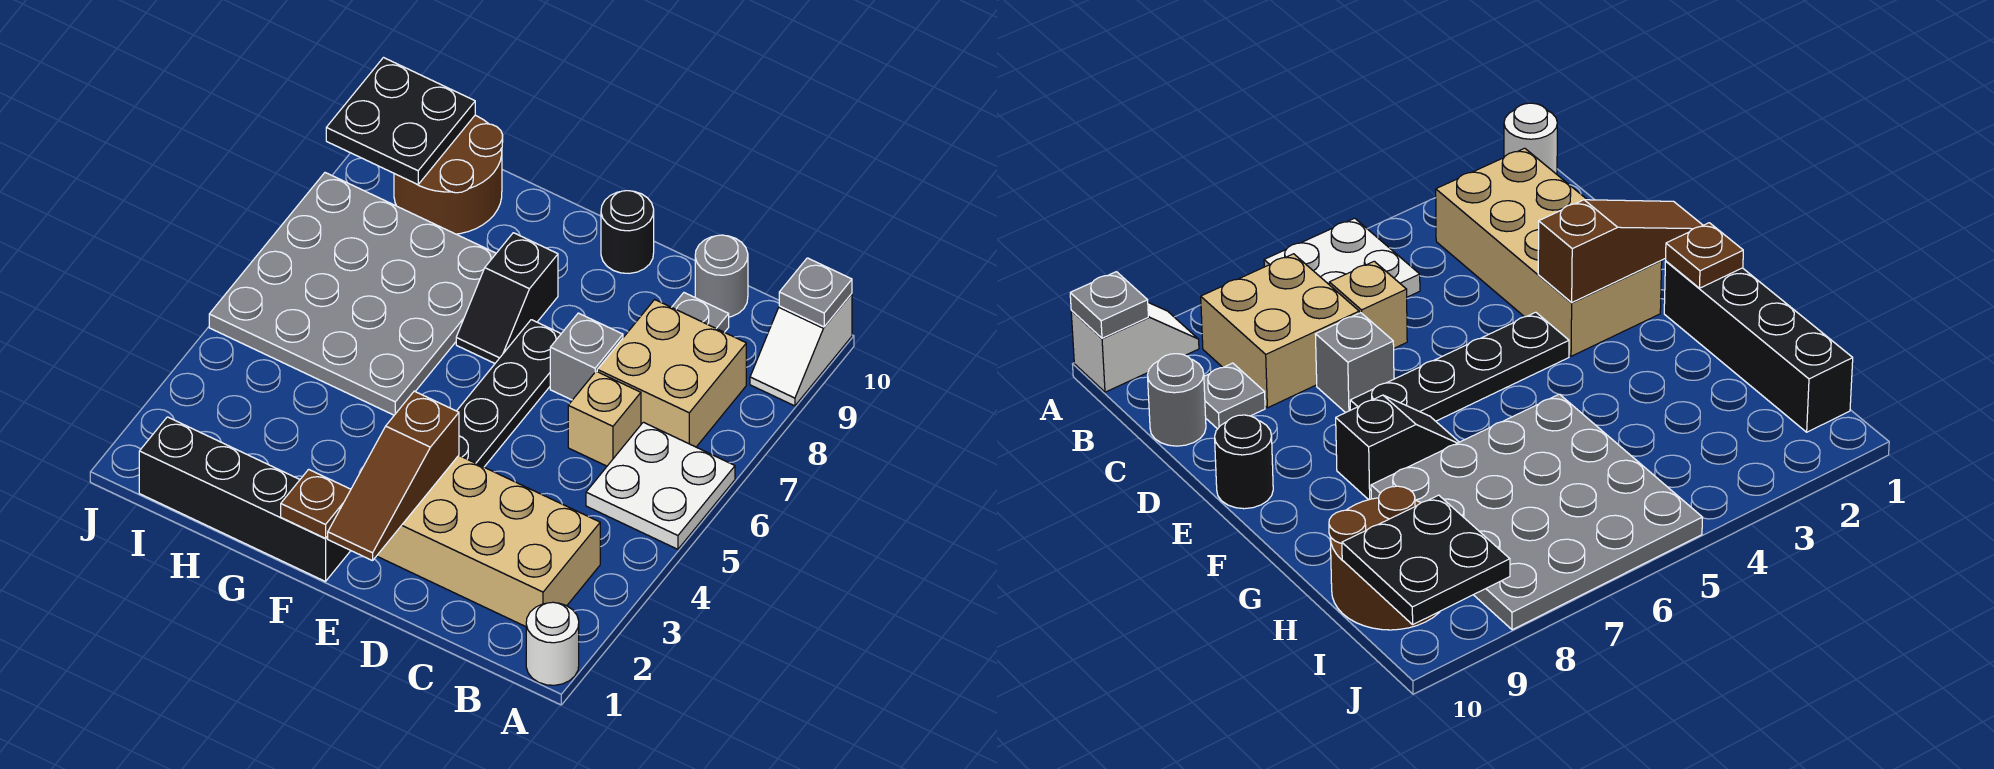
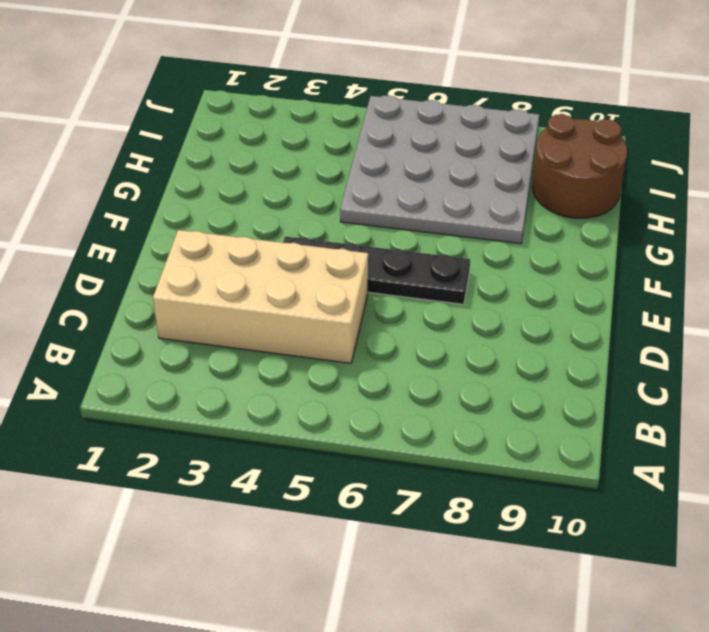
tan brick C2:D5 level 1 -> tan brick B2:E3 level 1
none -> white round brick A1 level 1
none -> white plate A5:B6 level 1
none -> white slope A9:A10 level 1 top 10

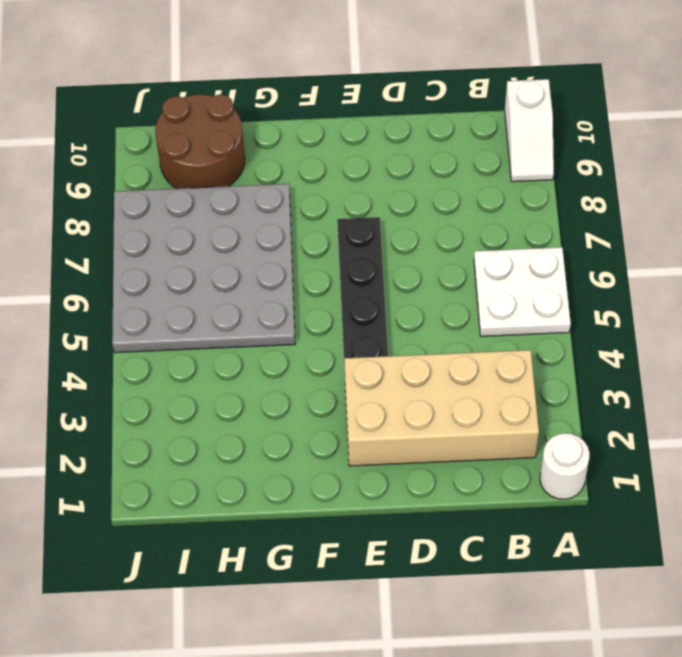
none -> tan brick B7:C8 level 1
none -> tan brick C6 level 1
none -> grey plate C9 level 1

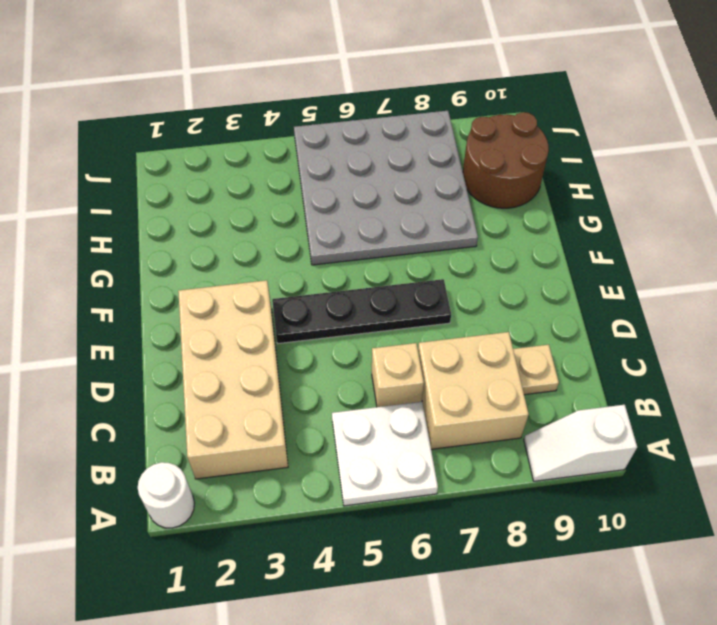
tan plate C9 level 1 -> grey plate C9 level 1
none -> grey round brick C10 level 1
none -> grey brick D7 level 1
none -> black round brick E10 level 1

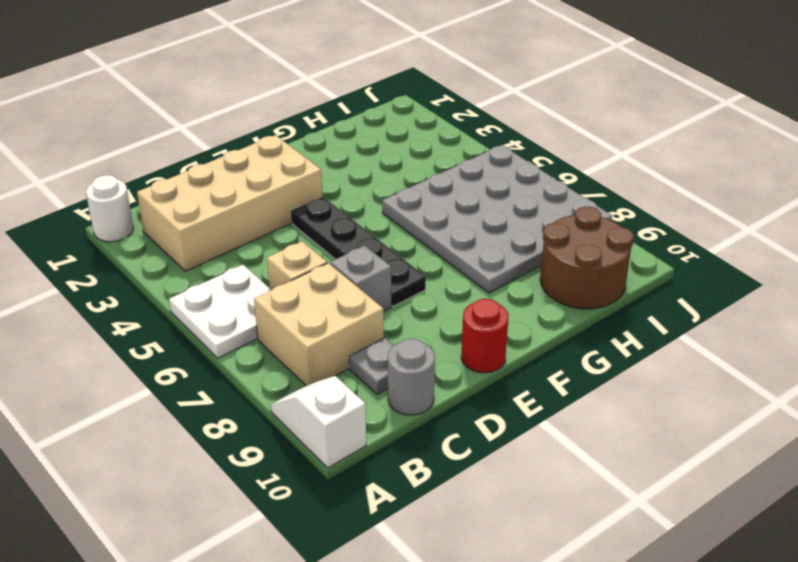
red round brick E10 level 1 -> black round brick E10 level 1
none -> black brick F1:I1 level 1
none -> black slope F7:F8 level 1 top 8
none -> grey plate A10 level 2

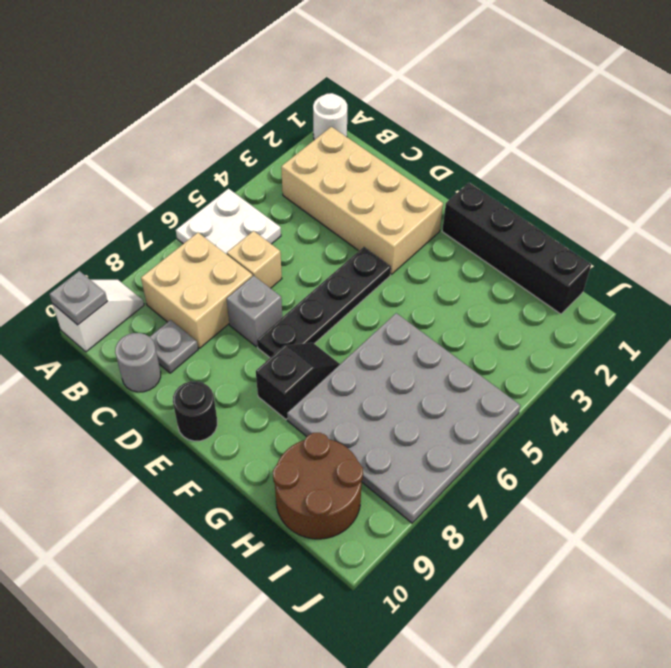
none -> brown slope E1:E3 level 2 top 3
none -> brown plate F1 level 2
none -> black plate I9:J10 level 2

